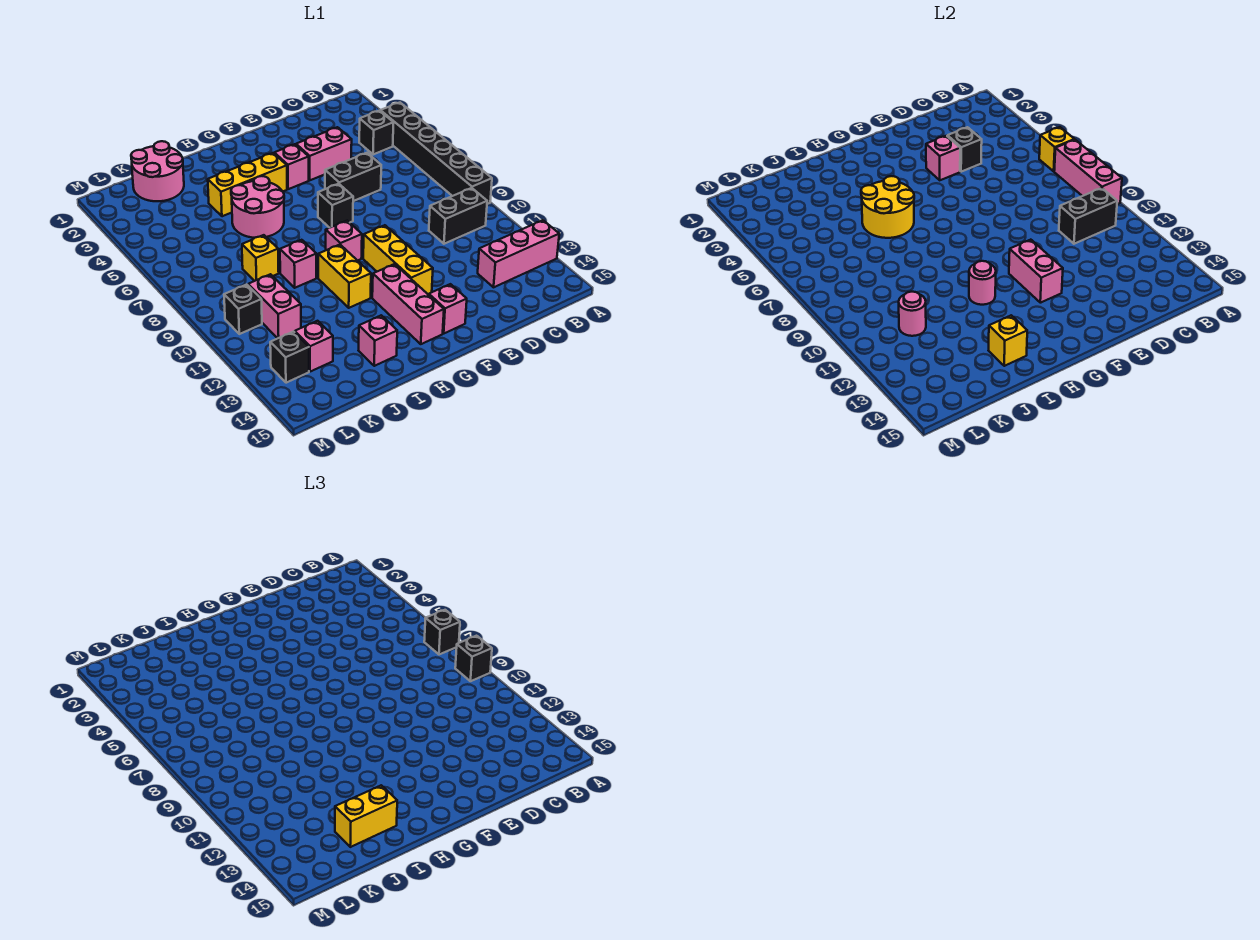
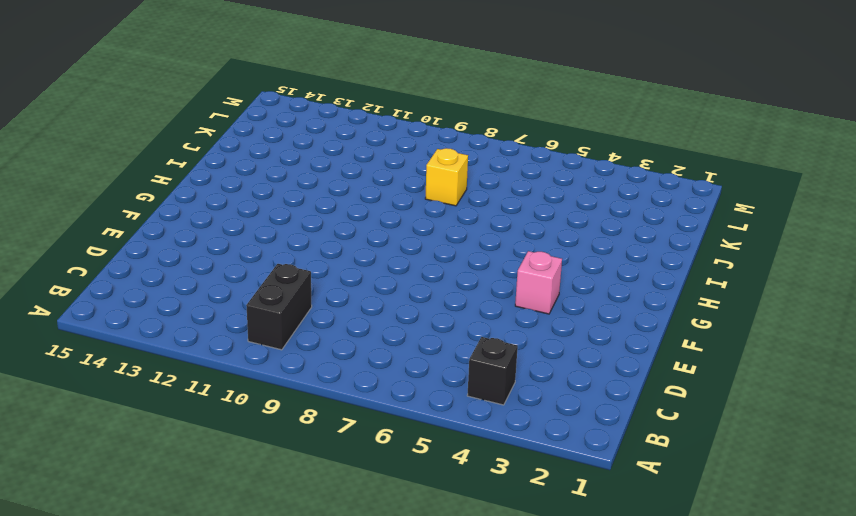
none -> black brick A4:A9 level 1
none -> pink brick A13:C13 level 1
none -> pink brick D4:E4 level 1
none -> black brick D6:E6 level 1

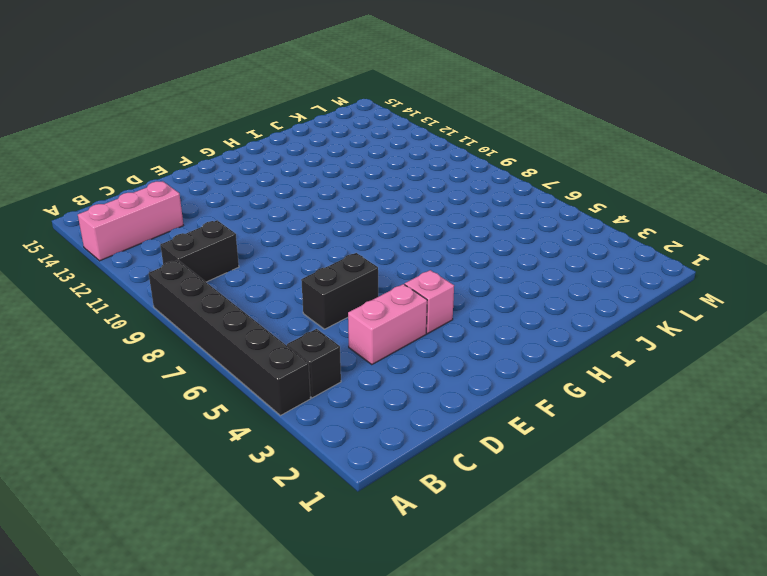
none -> black brick F7 level 1
none -> yellow brick F10:F12 level 1
none -> pink brick F14 level 1
none -> yellow brick G4:I4 level 1

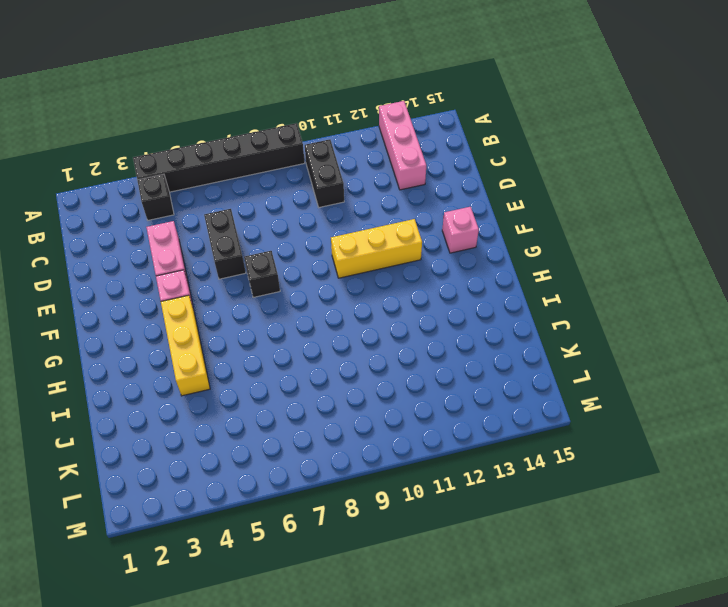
none -> pink brick G9 level 1
none -> pink brick G12:G14 level 1
none -> pink round brick H5:I6 level 1
none -> yellow brick H10:H11 level 1

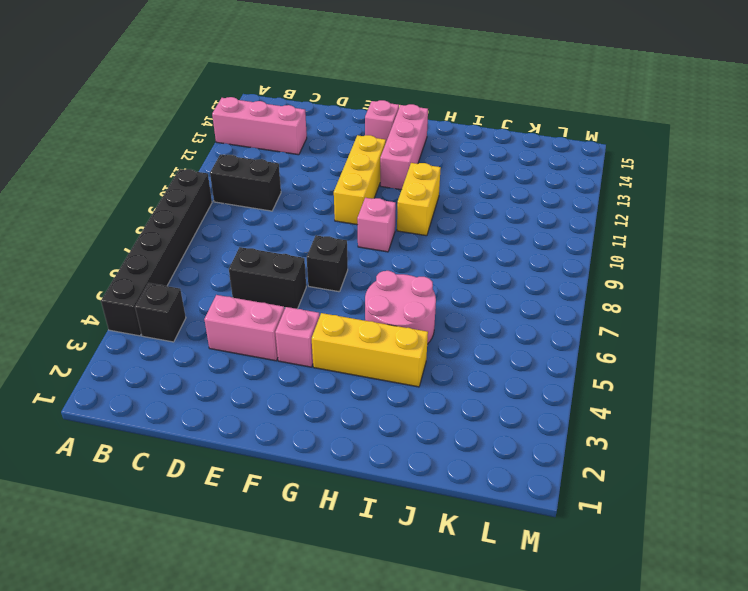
none -> pink brick I9 level 1
none -> pink brick I14 level 1
none -> pink round brick J1:K2 level 1
none -> yellow brick J8 level 1

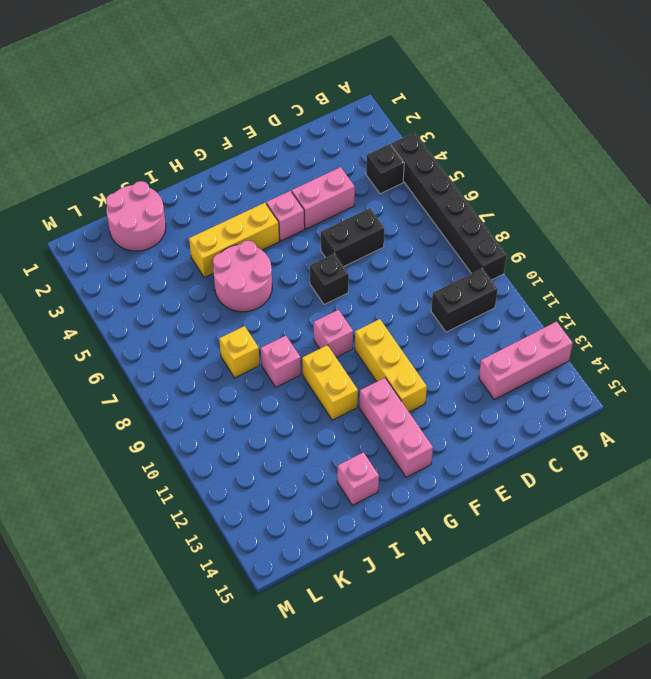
none -> pink brick F14 level 1
none -> pink brick K10:K11 level 1
none -> pink brick K13 level 1
none -> black brick L10 level 1

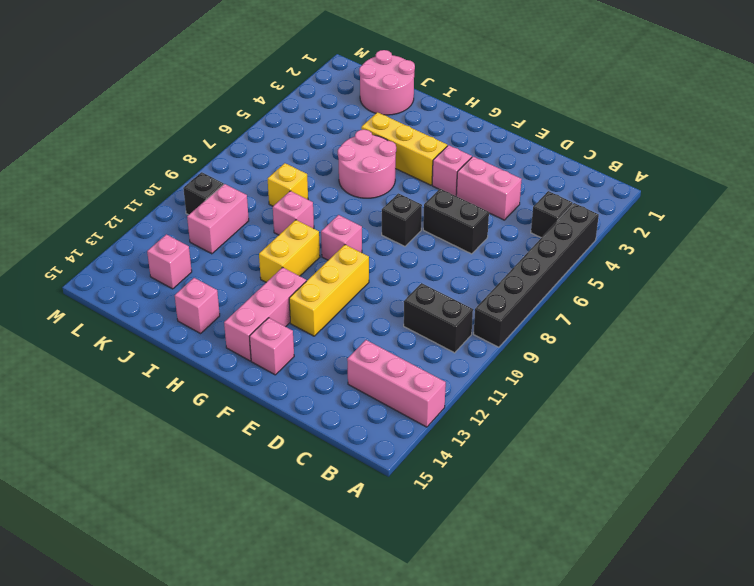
none -> black brick L13 level 1
none -> yellow brick A6 level 2
none -> pink brick A7:A9 level 2
none -> black brick B10:C10 level 2

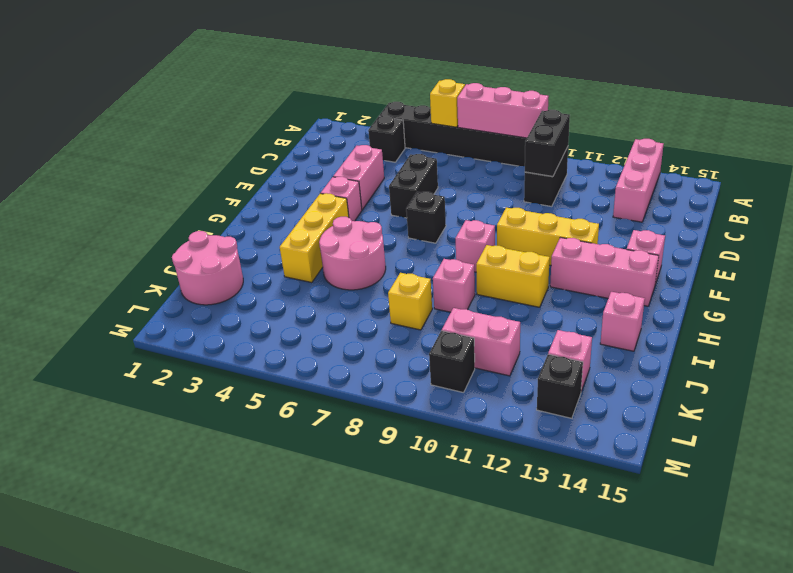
none -> black brick D4 level 2
none -> pink brick E4 level 2
none -> pink brick F11:F12 level 2
none -> yellow round brick H5:I6 level 2

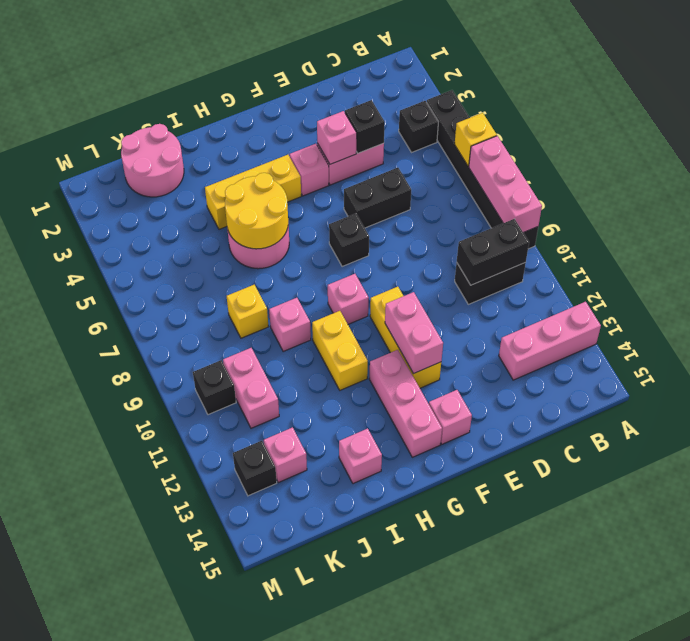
none -> pink round brick H11 level 2
none -> yellow brick I14 level 2
none -> pink round brick K11 level 2
none -> black brick A7 level 3

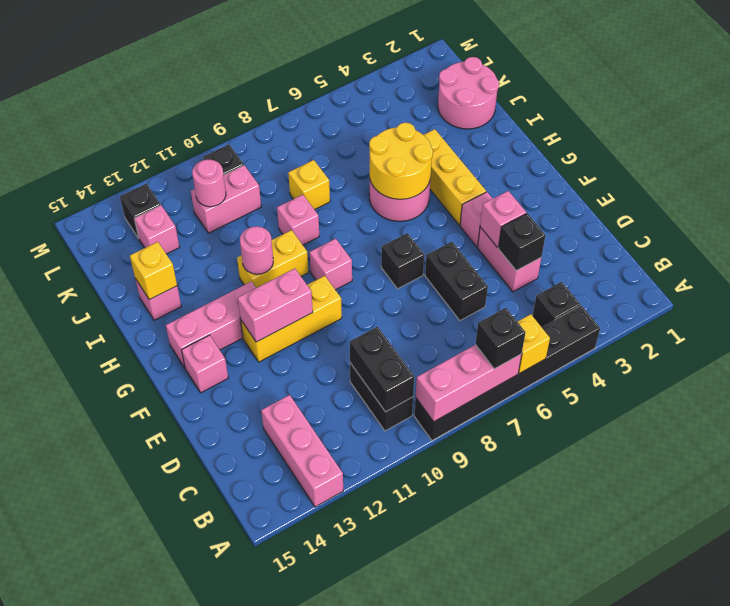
none -> black brick A9 level 3
none -> yellow brick I14:J14 level 3

